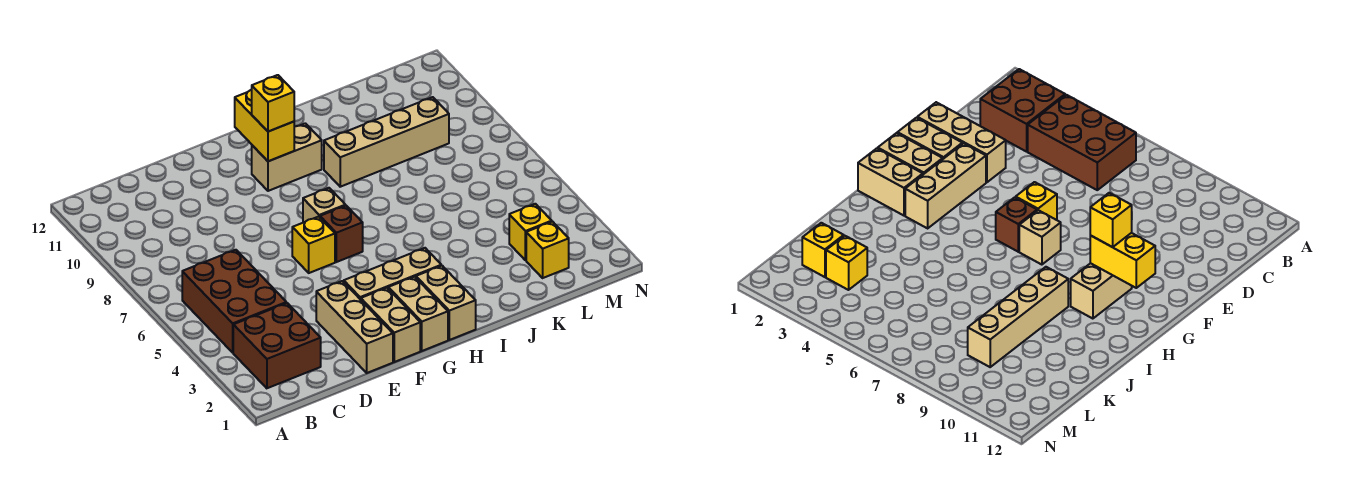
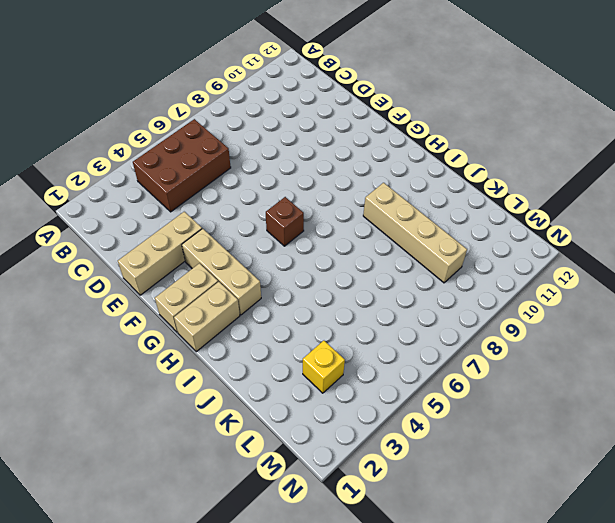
none -> brown brick B2:C3 level 1
none -> tan brick F1:F2 level 1
none -> yellow brick F6 level 1

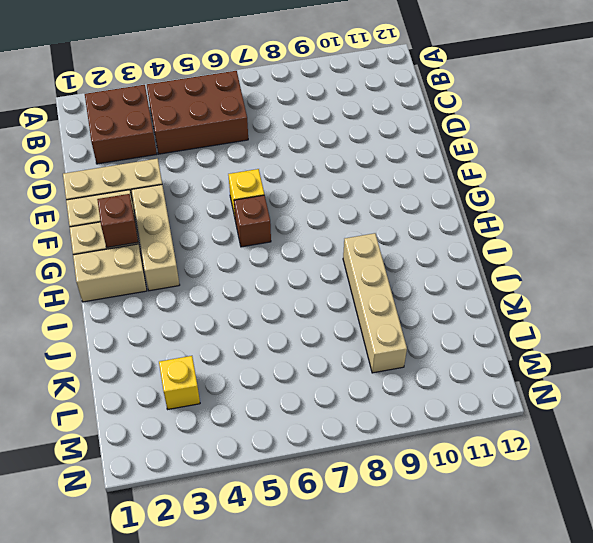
brown brick G2 level 2 -> none
none -> tan brick G7 level 1
none -> tan brick G10:H10 level 1
none -> yellow brick L2 level 1

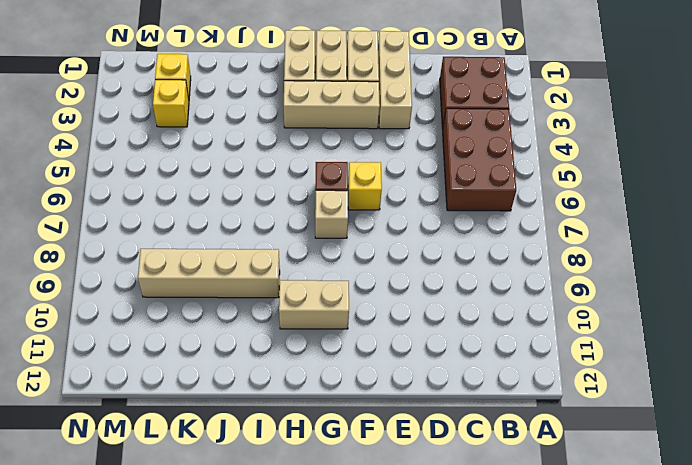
none -> yellow brick G10:G11 level 2
none -> yellow brick G10 level 3

